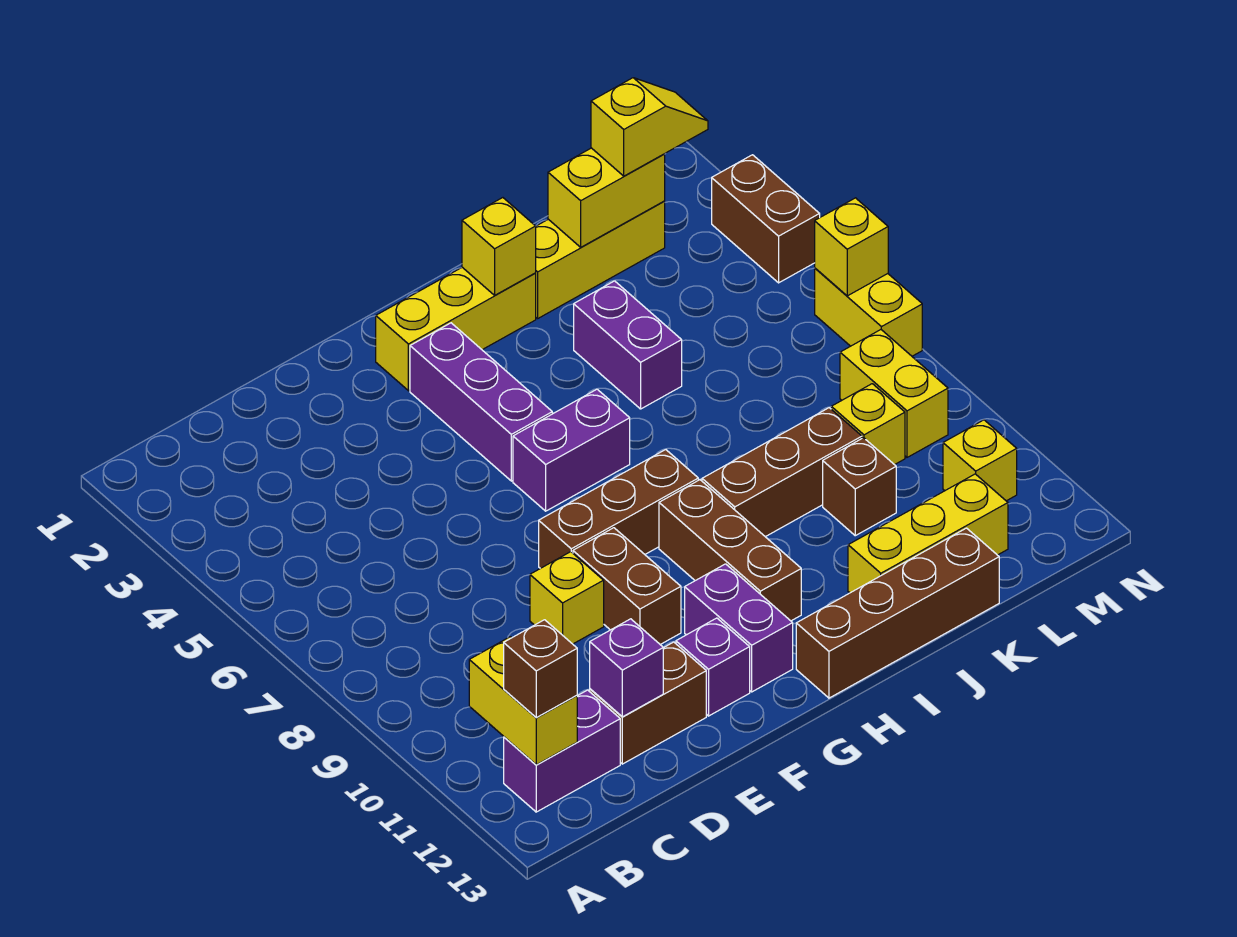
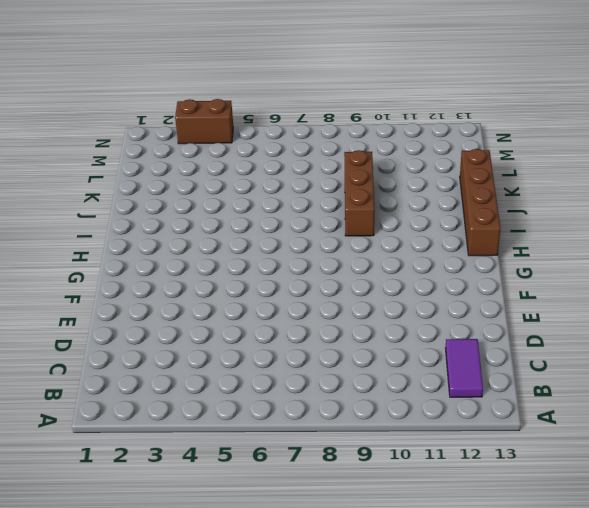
purple tile B12:C12 level 1 -> purple brick B12:C12 level 1
none -> brown brick D12:E12 level 1
none -> yellow brick E9 level 1
none -> brown brick F8:H8 level 1

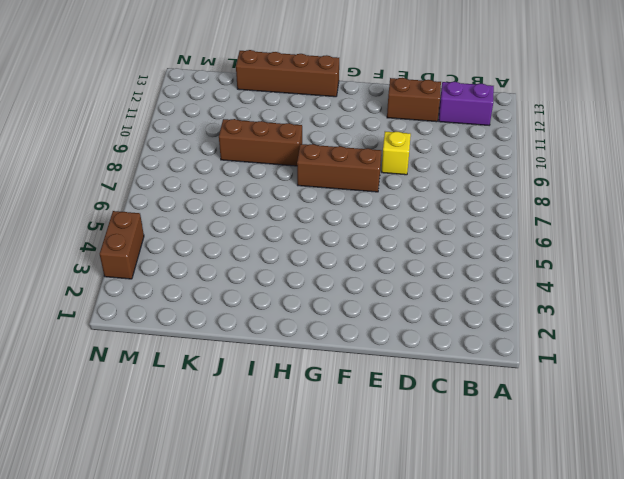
none -> brown brick F9:F10 level 1
none -> purple brick F12 level 1
none -> yellow brick G2:I2 level 1

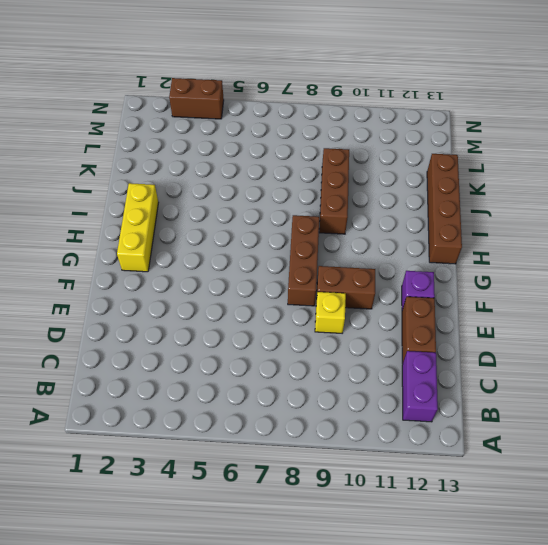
none -> purple brick G3:G5 level 1
none -> purple brick G6:H6 level 1
none -> purple brick G11:G12 level 1

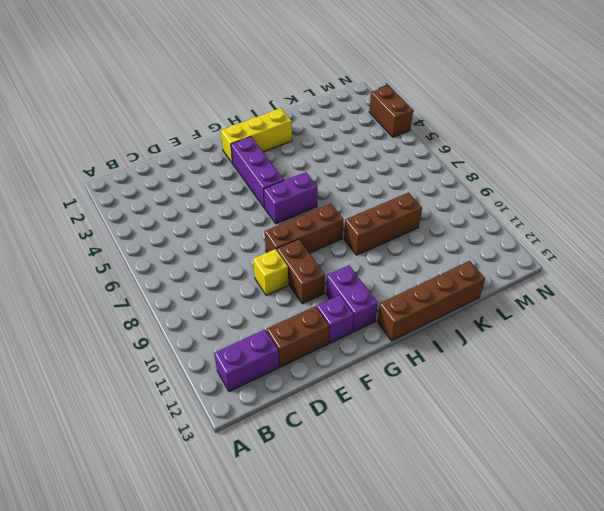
none -> brown brick H9:H11 level 1
none -> yellow brick J2:L2 level 1
none -> purple brick J4:J5 level 1

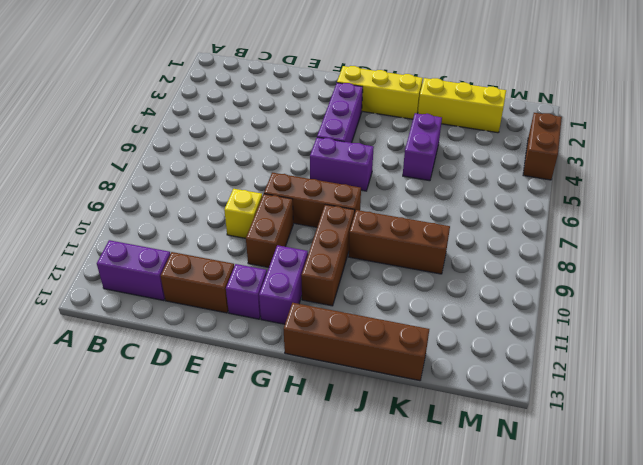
none -> yellow brick J12:L12 level 1
none -> brown brick K10 level 1
none -> yellow brick L9 level 1

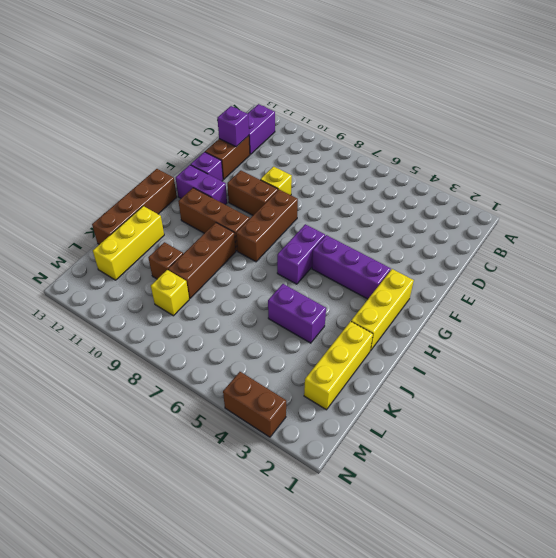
none -> yellow brick M8:M9 level 1
none -> yellow brick M11 level 1
none -> yellow brick N6:N7 level 1

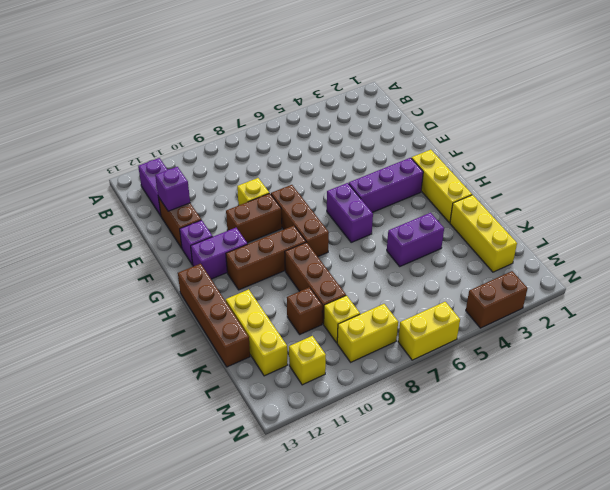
none -> yellow brick B11:B12 level 2
none -> yellow brick I2 level 2
none -> yellow brick K2:L2 level 2

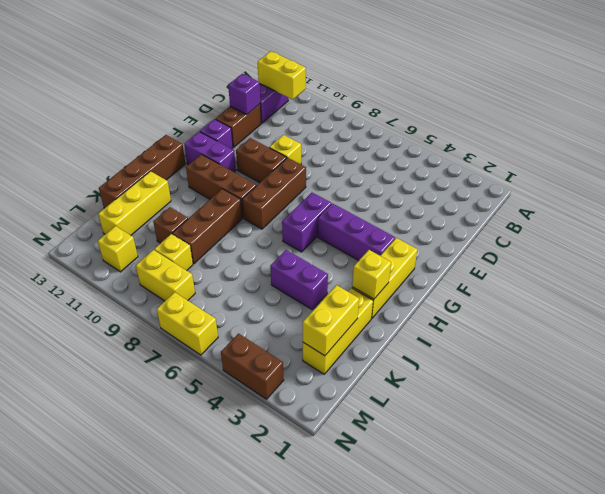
none -> yellow brick N6 level 2
none -> brown brick B12 level 3
none -> yellow slope L2:M2 level 3 top L

